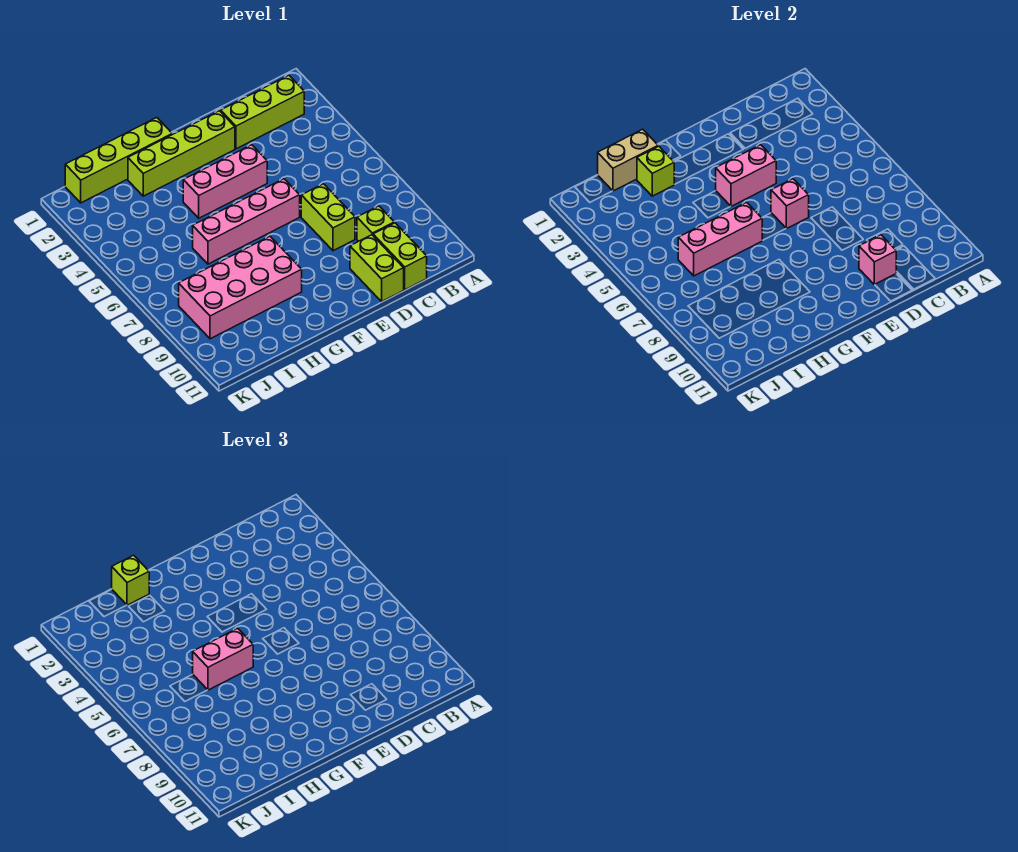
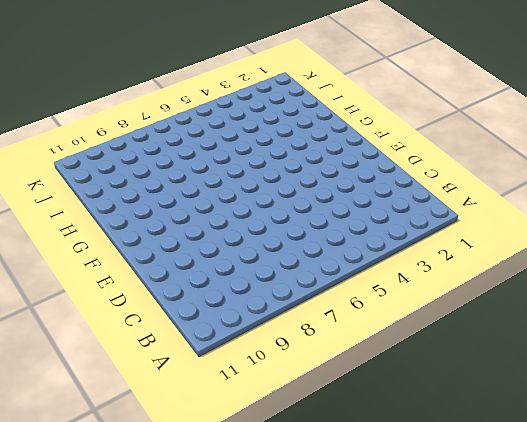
none -> lime brick B2:D2 level 1
none -> lime brick C9 level 1
none -> lime brick C10:C11 level 1

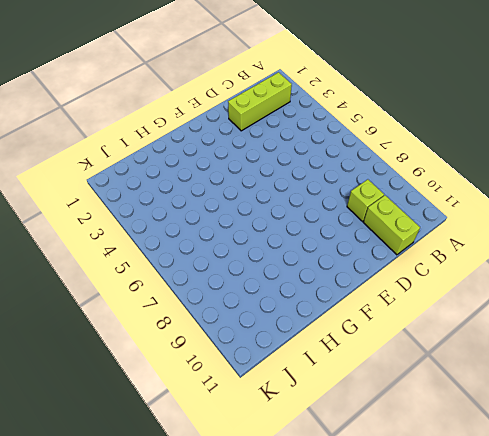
none -> lime brick D7:D8 level 1
none -> lime brick D10:D11 level 1
none -> lime brick E2:H2 level 1

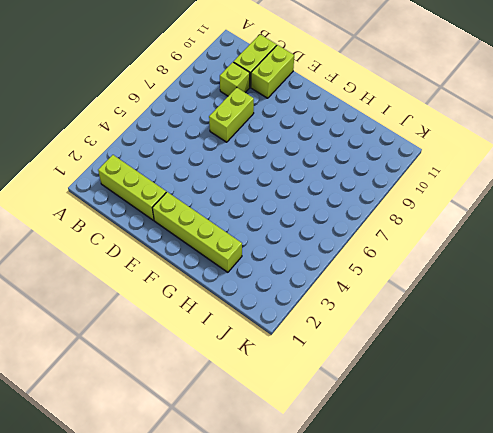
none -> pink brick E4:G4 level 1
none -> pink brick E6:H6 level 1
none -> lime brick G1:J1 level 1

